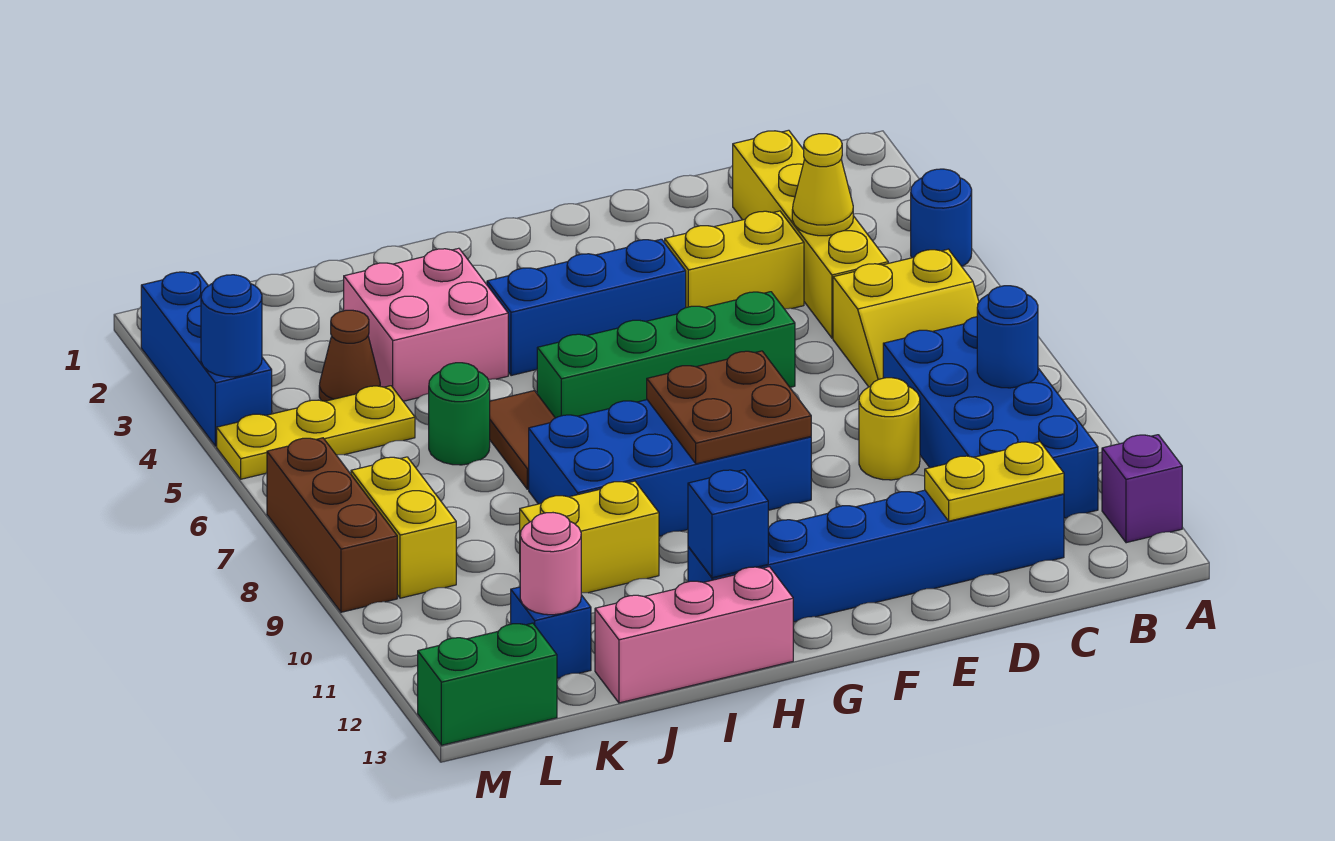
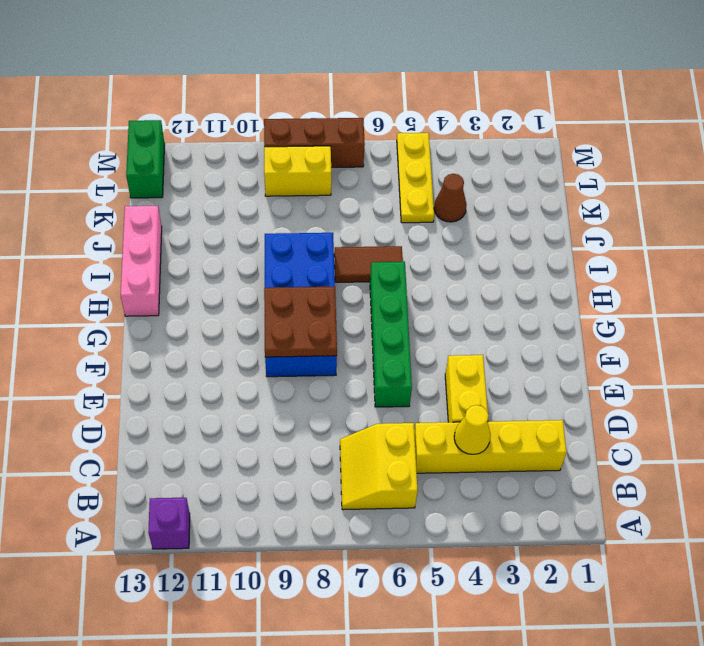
none -> blue round brick A4 level 1
none -> blue brick B8:C11 level 1
none -> blue brick C12:H12 level 1
none -> yellow round brick D9 level 1

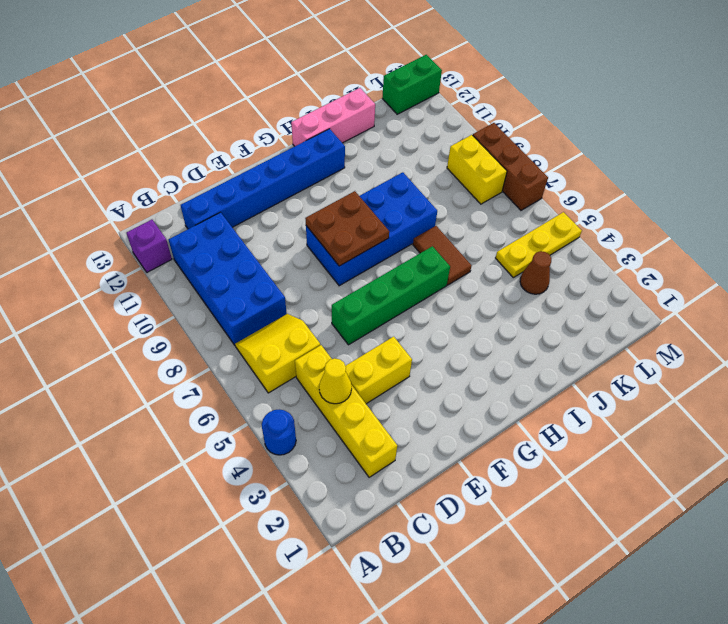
none -> yellow round brick D9 level 1
none -> blue brick F4:H4 level 1
none -> pink brick I3:J4 level 1
none -> yellow brick I10:J10 level 1

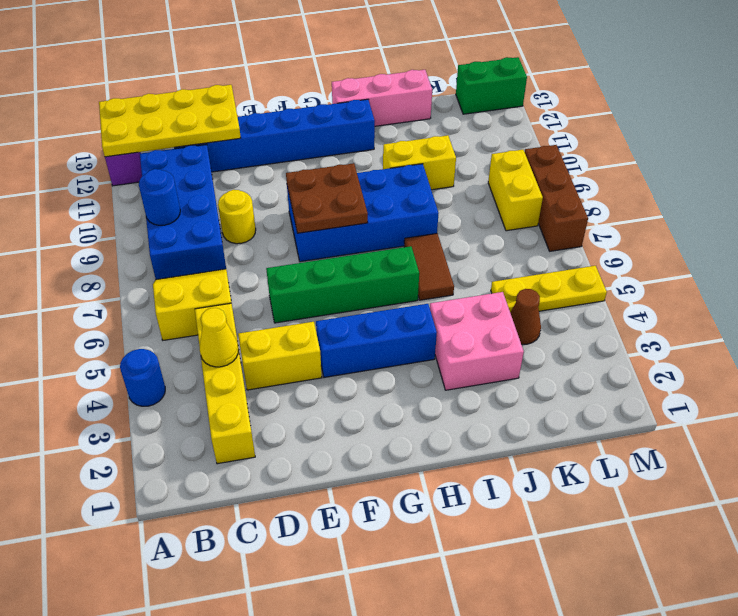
yellow plate A12:D13 level 2 -> yellow plate C12:D12 level 2
none -> green round brick J6 level 1
none -> blue brick K12 level 1
none -> blue brick M2:M4 level 1
none -> blue brick H12 level 2

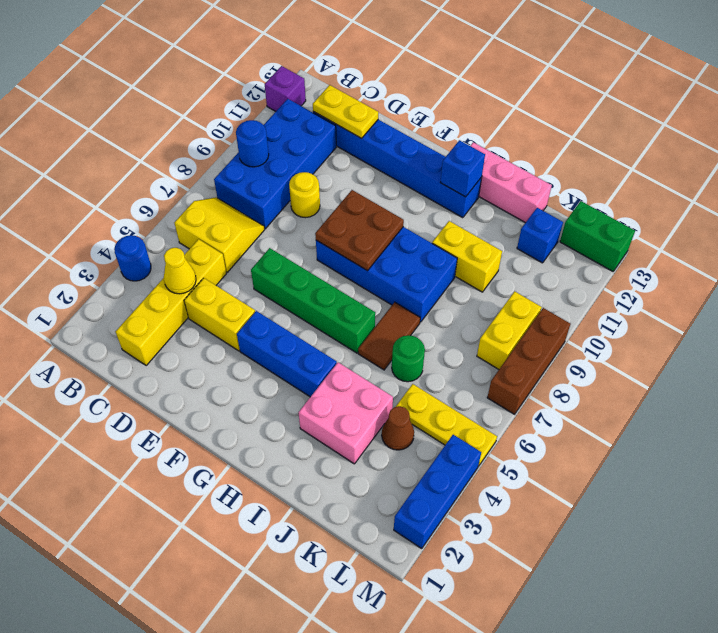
none -> pink round brick K12 level 2
none -> blue round brick M4 level 2

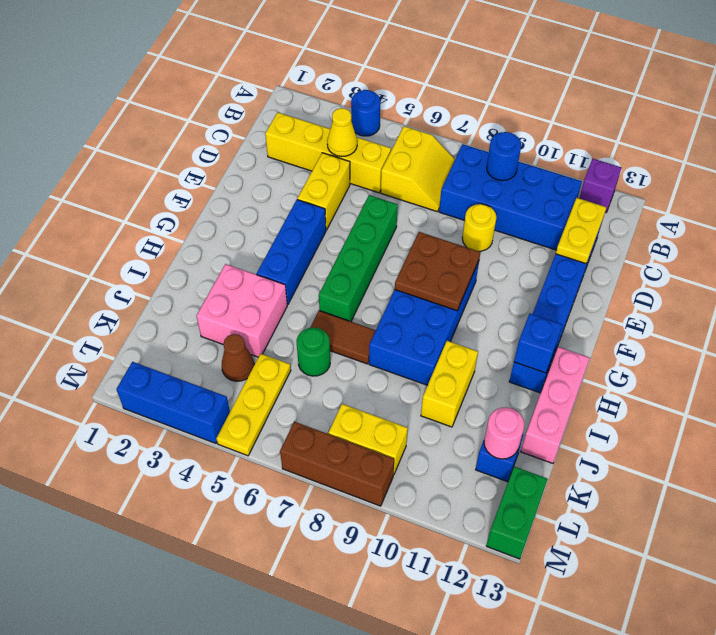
none -> blue round brick M4 level 2

